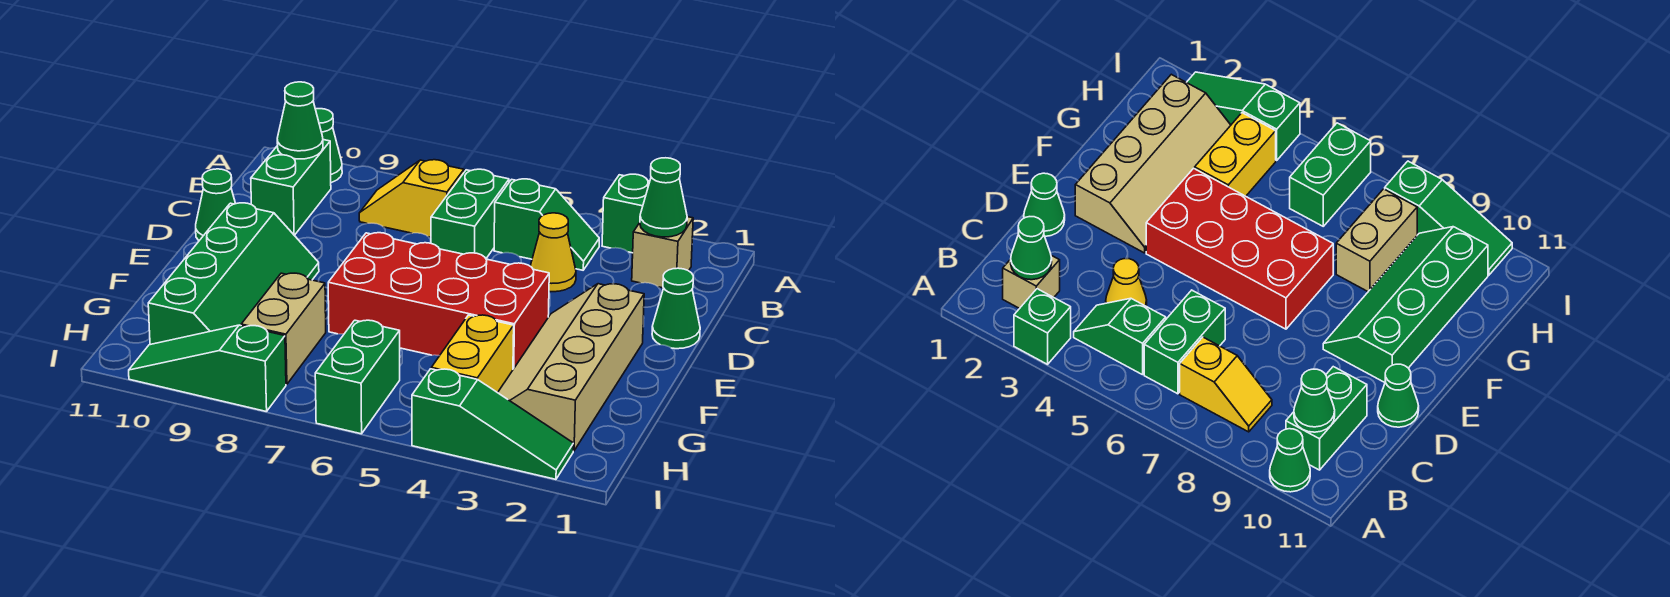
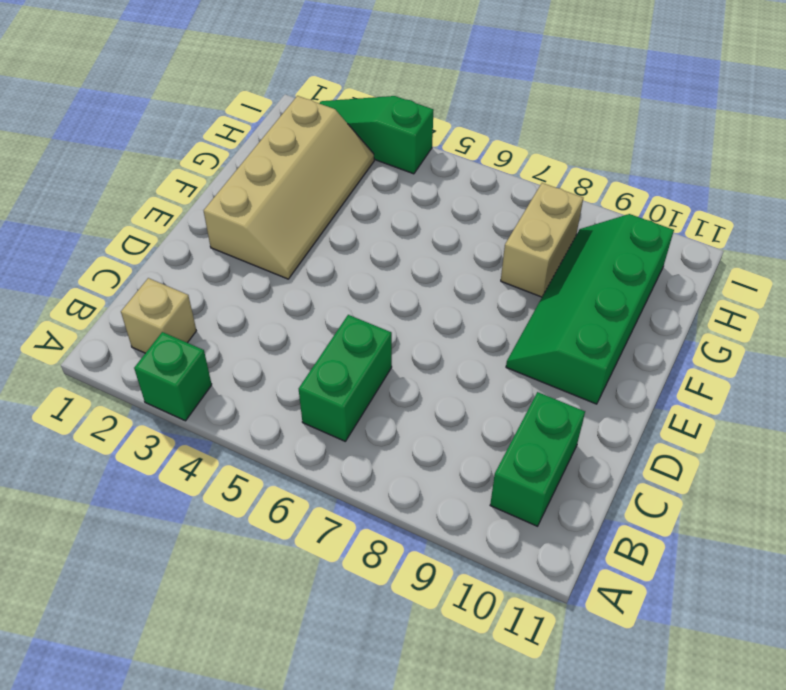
none -> green cone A10 level 1
none -> green slope B4:B5 level 1 top 5
none -> yellow slope B7:B8 level 1 top 7

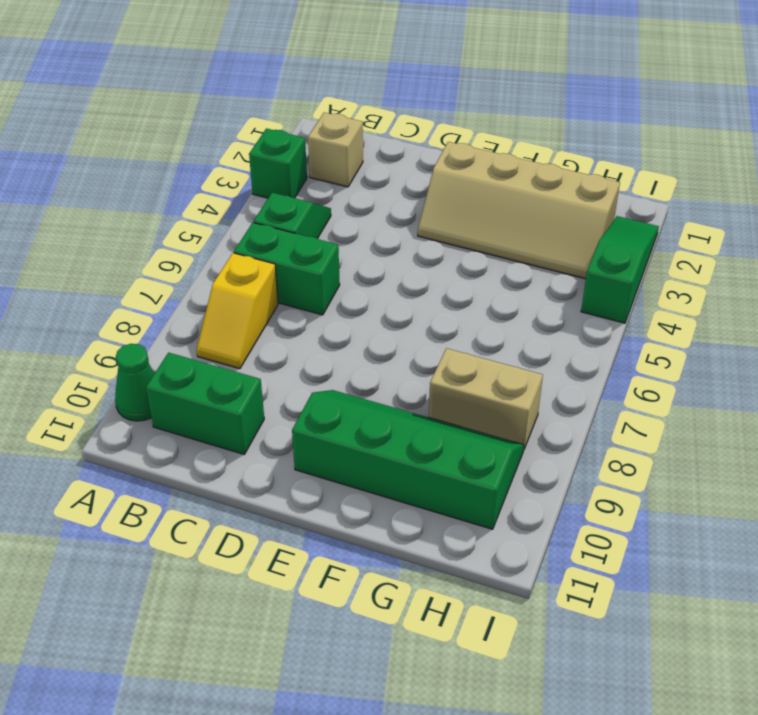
none -> yellow cone C4 level 1
none -> green cone D1 level 1
none -> green cone D11 level 1

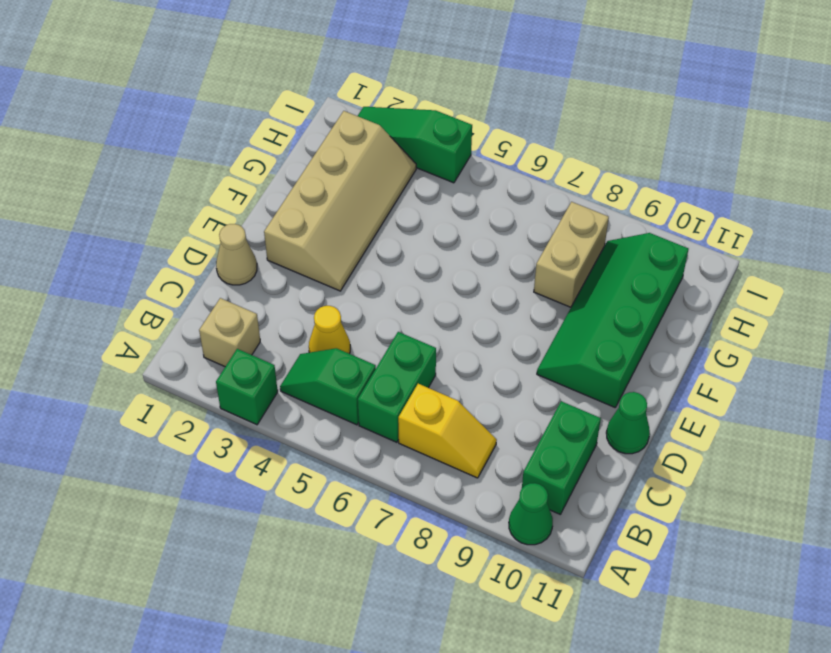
tan cone D1 level 1 -> green cone D1 level 1
none -> red brick E4:F7 level 1
none -> yellow brick G4:H4 level 1
none -> green brick H6:I6 level 1

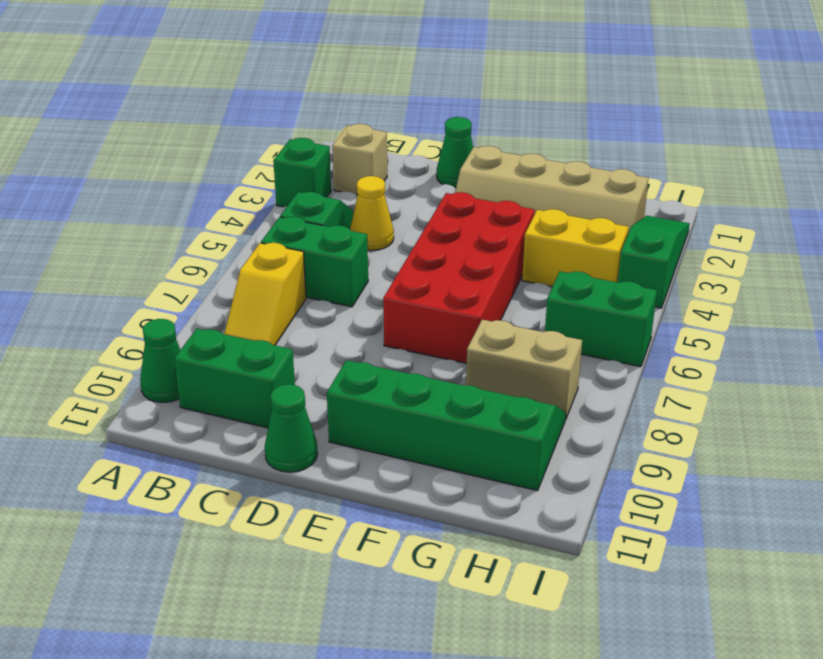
none -> green slope I8:I10 level 1 top 8
none -> green cone B2 level 2
none -> green cone B10 level 2

